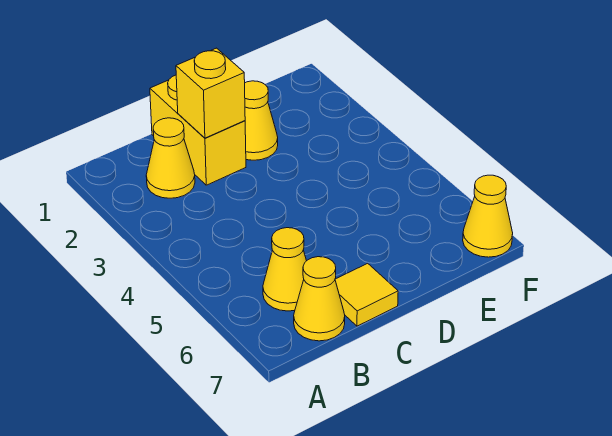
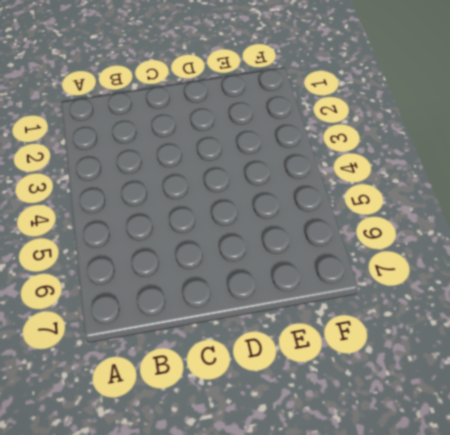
none -> yellow cone B2 level 1
none -> yellow cone B6 level 1

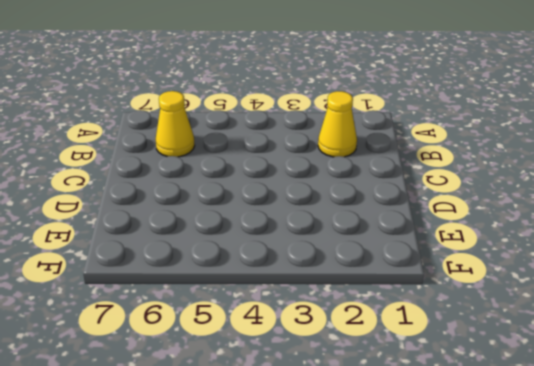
none -> yellow cone B7 level 1
none -> yellow brick C1:C2 level 1

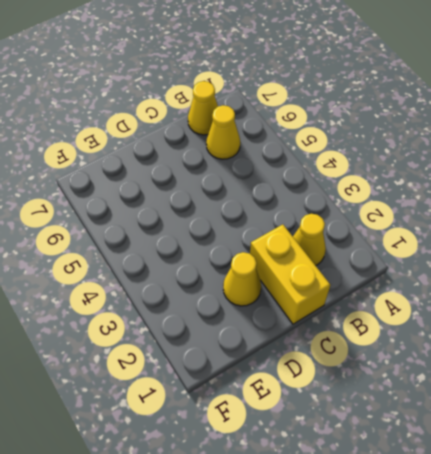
none -> yellow tile C7 level 1
none -> yellow cone F7 level 1

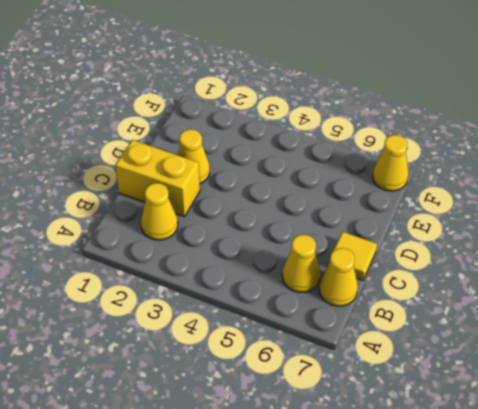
none -> yellow brick C2 level 2

